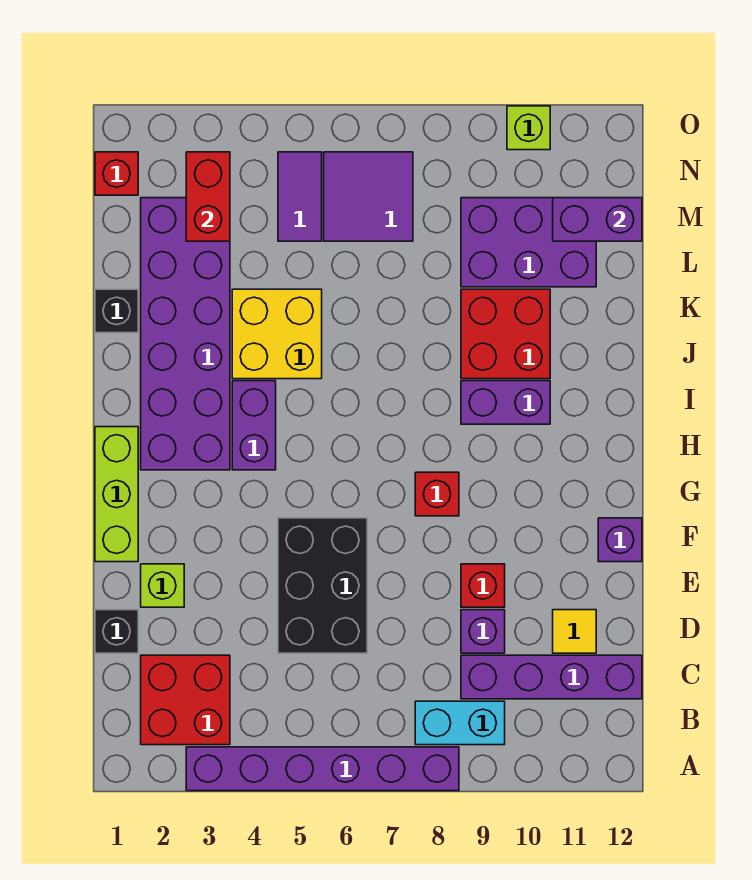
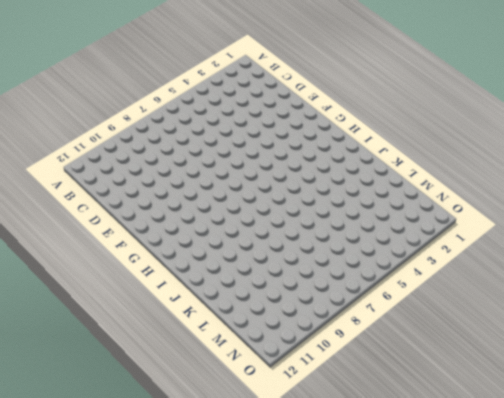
none -> purple brick A3:A8 level 1
none -> red brick B2:C3 level 1
none -> cyan brick B8:B9 level 1

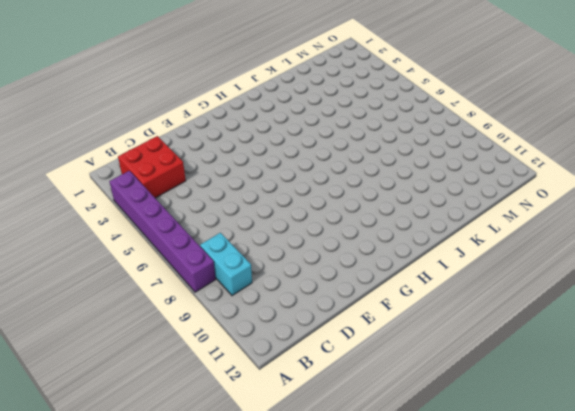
none -> purple brick C9:C12 level 1
none -> black brick D1 level 1
none -> black brick D5:F6 level 1

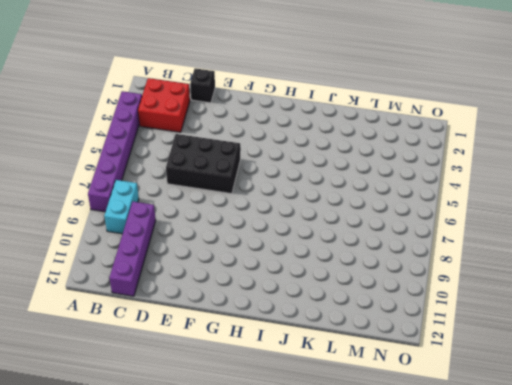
none -> purple brick D9 level 1
none -> yellow tile D11 level 1
none -> lime brick E2 level 1

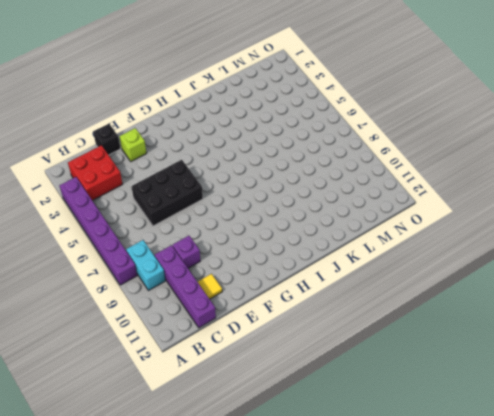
none -> red brick E9 level 1
none -> lime brick F1:H1 level 1
none -> purple brick F12 level 1

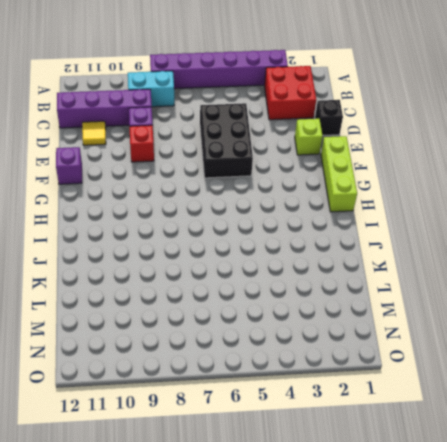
none -> red brick G8 level 1
none -> purple brick H2:M3 level 1
none -> purple brick H4:I4 level 1

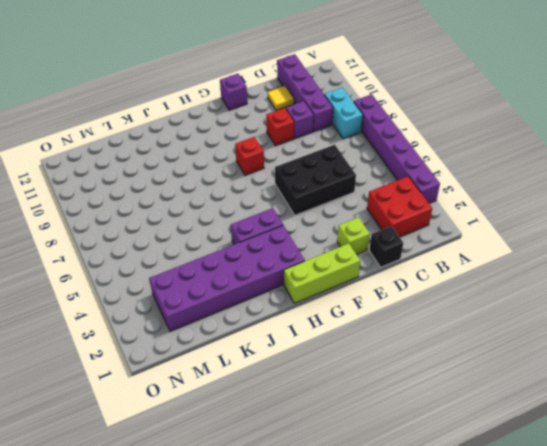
none -> purple brick I9:I10 level 1
none -> yellow brick J4:K5 level 1
none -> red brick J9:K10 level 1

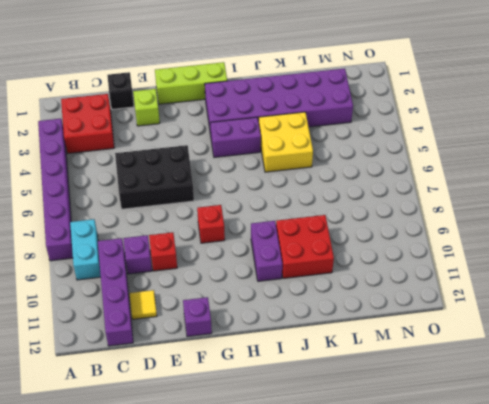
none -> black brick K1 level 1
none -> purple brick L9:M11 level 1
none -> purple tile M5:N5 level 1

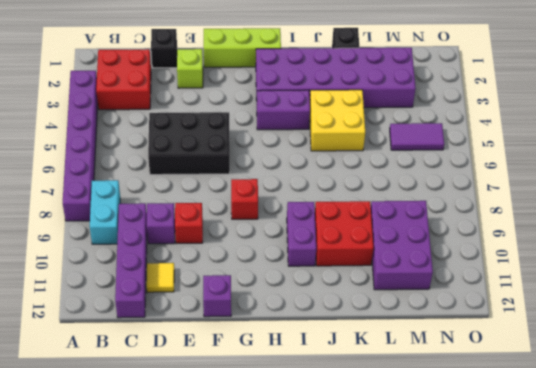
none -> purple tile M6:N7 level 1
none -> red brick N1 level 1
none -> lime brick O10 level 1

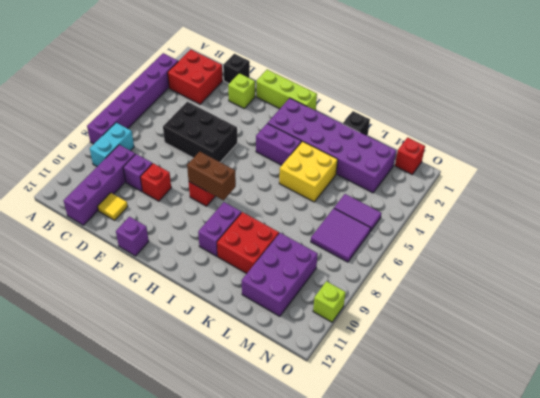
brown brick G8:H8 level 2 -> none
none -> red brick M3:N3 level 2
none -> purple brick M11:M12 level 2

